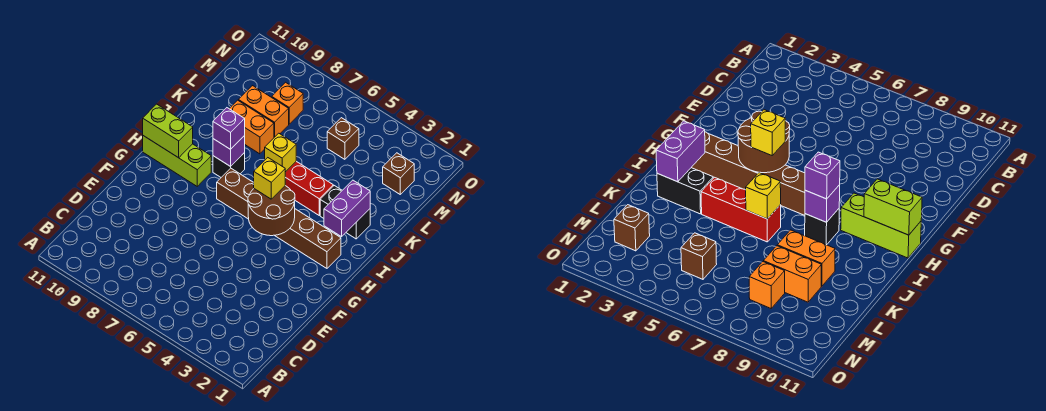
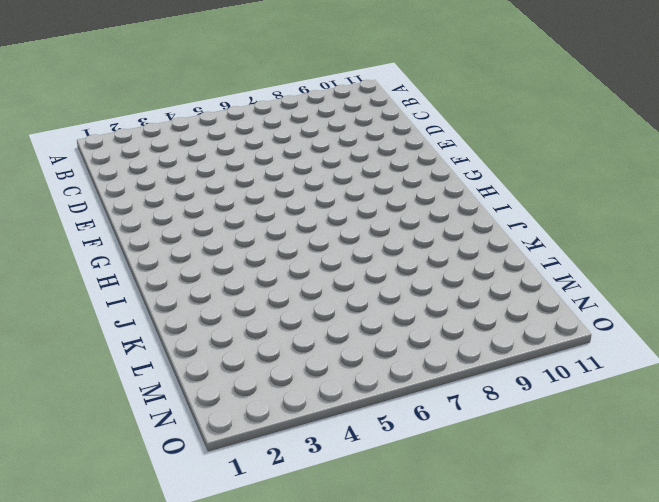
none -> brown brick H2:H7 level 1
none -> lime brick H9:H11 level 1
none -> black brick I8 level 1

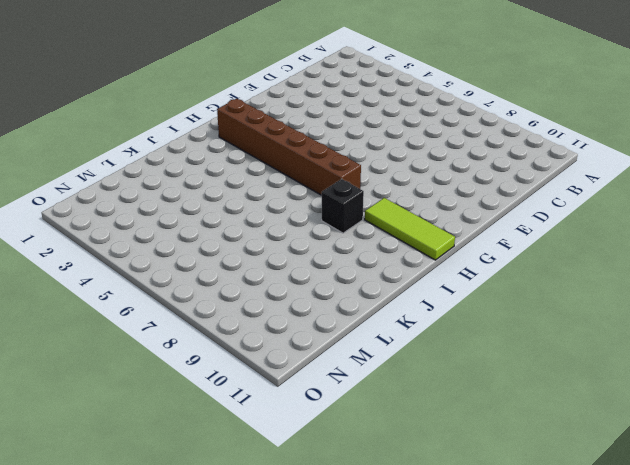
lime tile H9:H11 level 1 -> lime brick H9:H11 level 1
none -> black brick J2:J3 level 1
none -> red brick J4:J6 level 1
none -> orange brick K8:K9 level 1

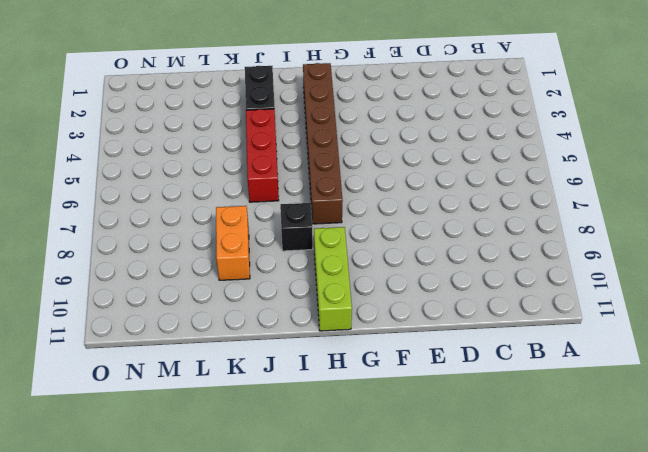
none -> orange brick L8:L9 level 1
none -> brown brick M2 level 1
none -> brown brick M5 level 1

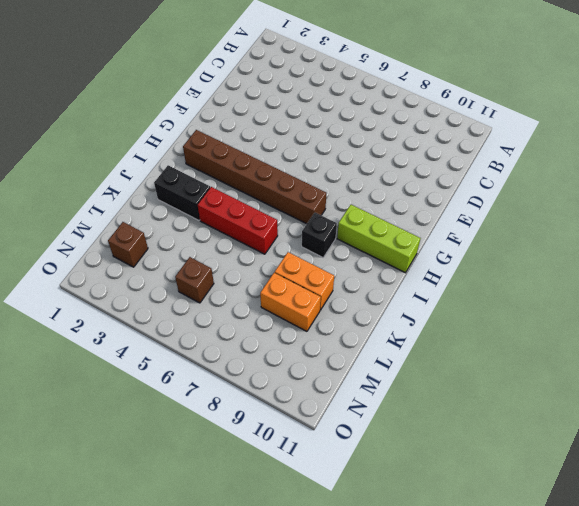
none -> orange brick M8 level 1
none -> brown round brick G4:H5 level 2
none -> lime brick H10:H11 level 2

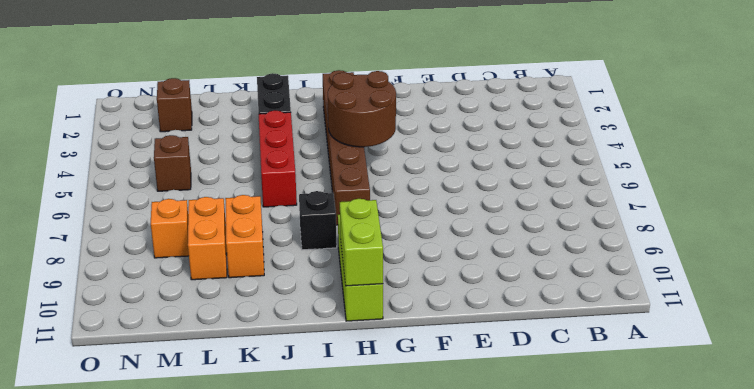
none -> purple brick I2:J2 level 2
none -> purple brick I8 level 2
none -> yellow brick J6 level 2

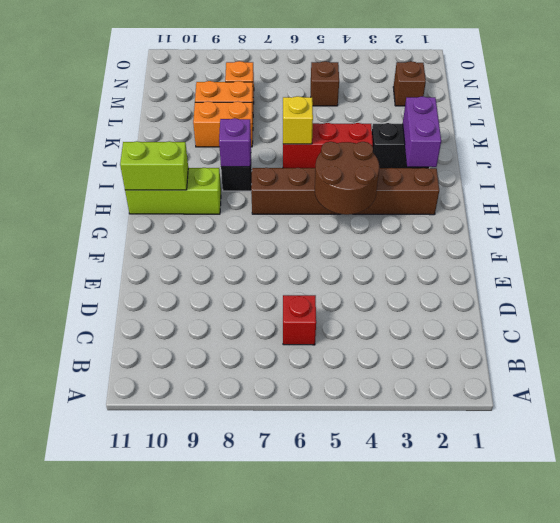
red brick C6 level 1 -> none
none -> yellow brick H5 level 3
none -> purple brick I8 level 3

